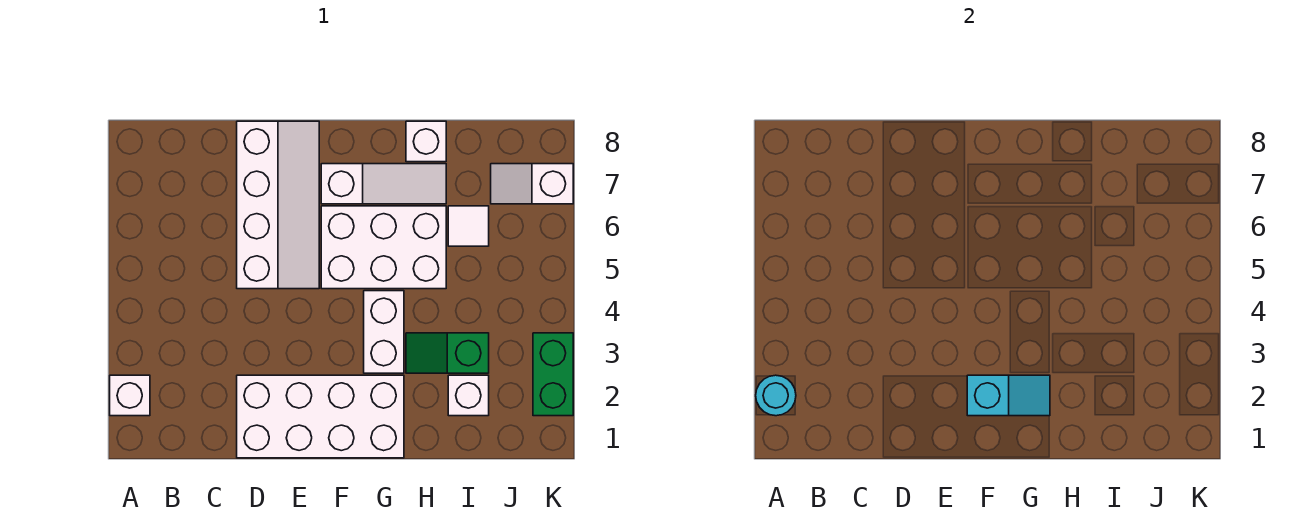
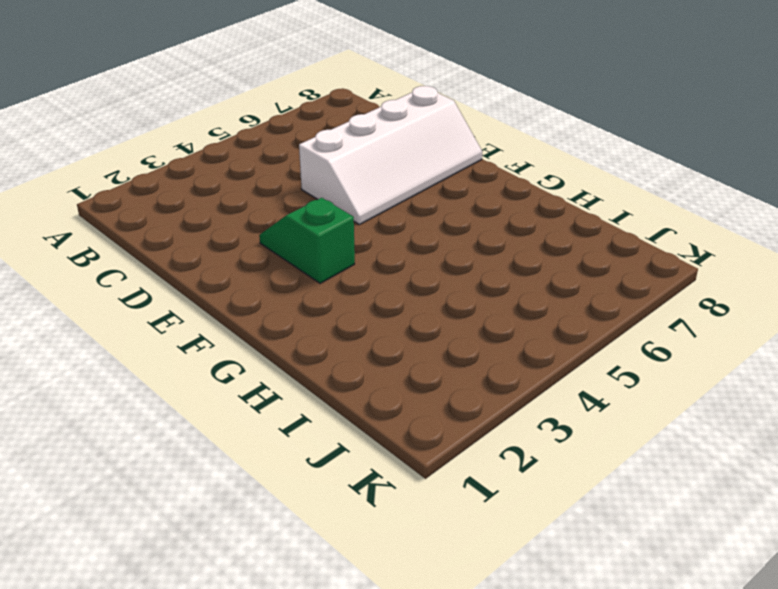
green slope E3:F3 level 1 top F -> green slope H3:I3 level 1 top I
none -> white brick A2 level 1
none -> white brick D1:G2 level 1
none -> white brick F5:H6 level 1

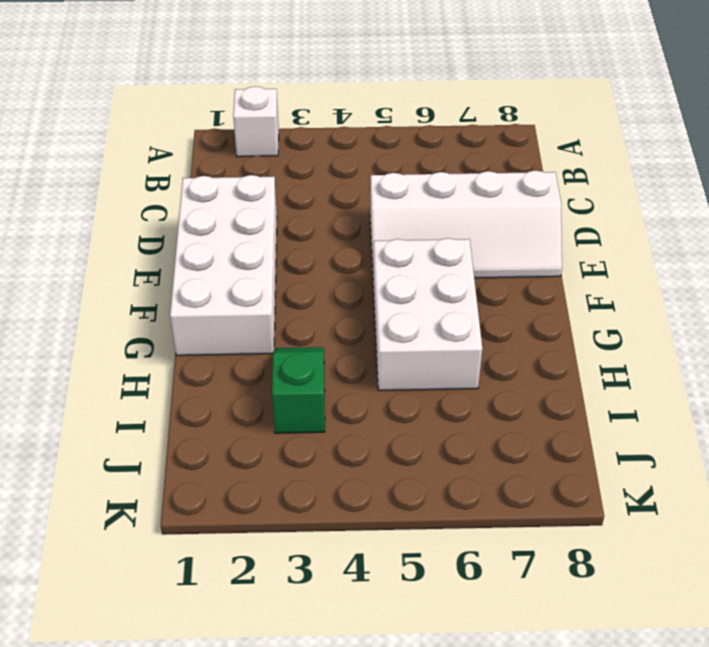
none -> white slope F7:H7 level 1 top F
none -> white brick G3:G4 level 1
none -> white brick H8 level 1

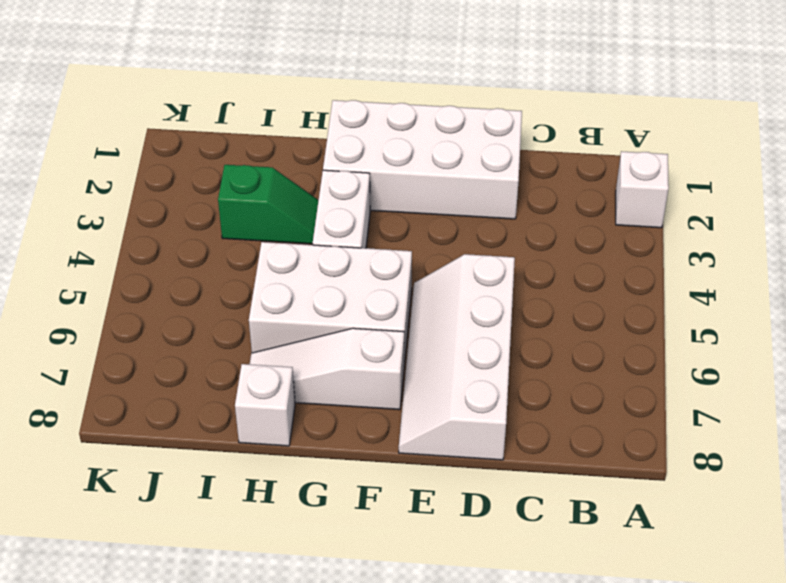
none -> white brick I2 level 1
none -> white tile I6 level 1
none -> white slope J7:K7 level 1 top K

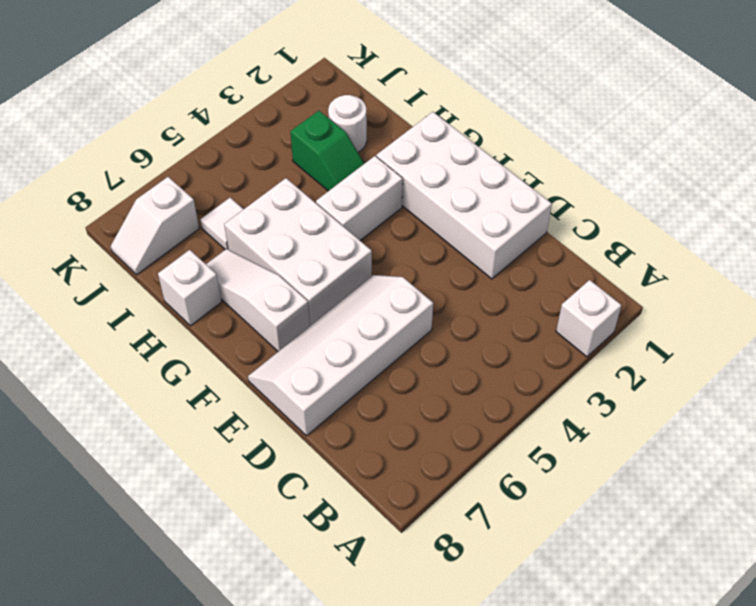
white round brick I2 level 1 -> white brick I2 level 1
white slope J7:J8 level 1 top 7 -> white slope J7:K7 level 1 top K
none -> green brick K2:K3 level 1
none -> cyan round brick A2 level 2
none -> cyan slope F2:G2 level 2 top F

